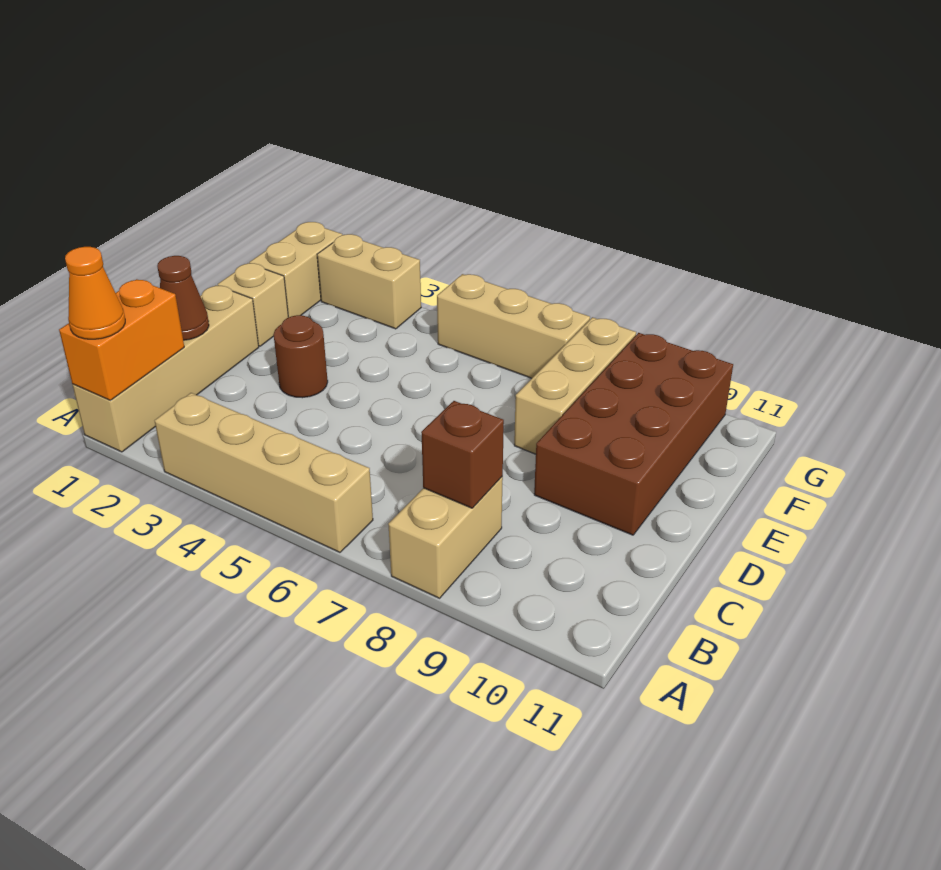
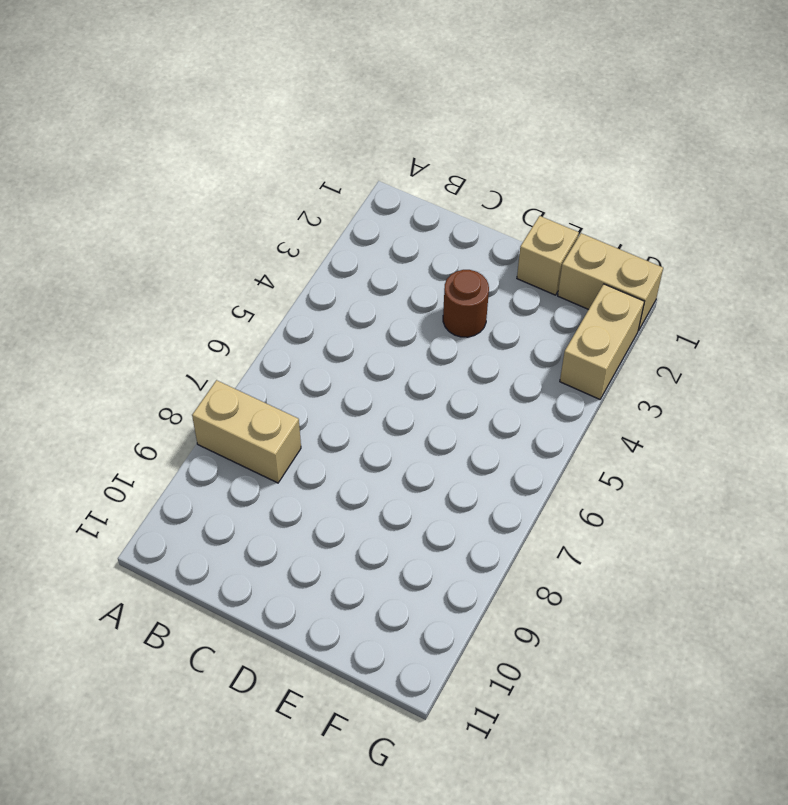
none -> tan brick A1:D1 level 1
none -> tan brick A3:A6 level 1
none -> brown brick D9:G10 level 1

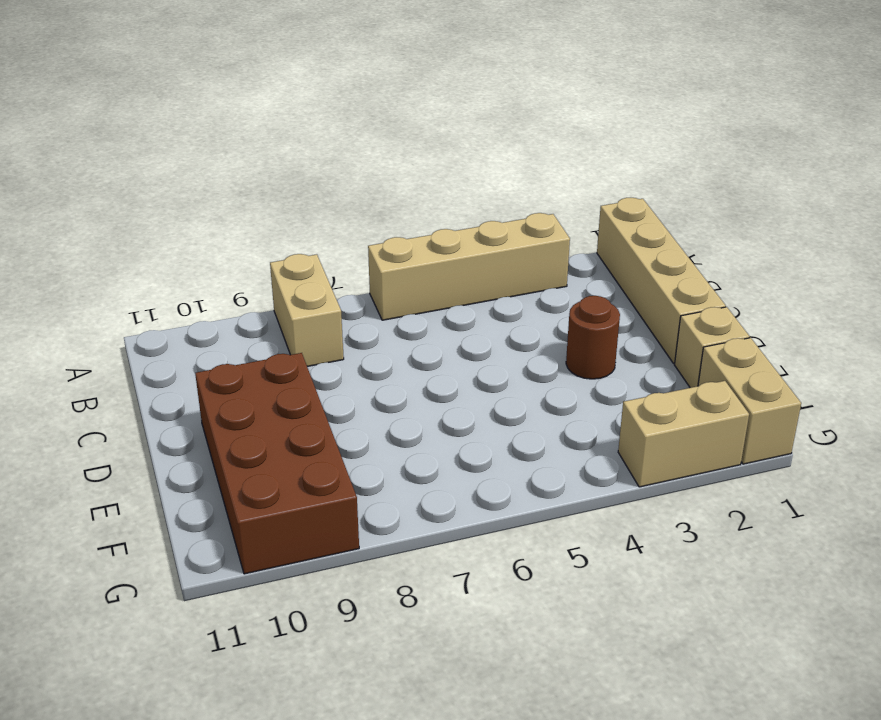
none -> tan brick E8:G8 level 1
none -> tan brick G5:G7 level 1
none -> orange brick A1:B1 level 2

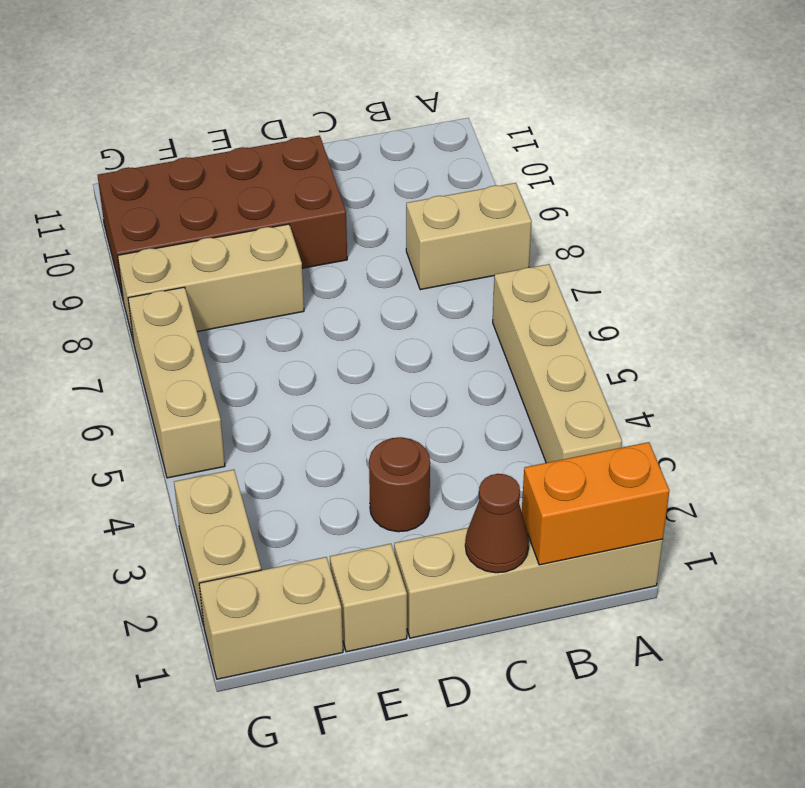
none -> brown brick B8 level 2
none -> orange cone A1 level 3

